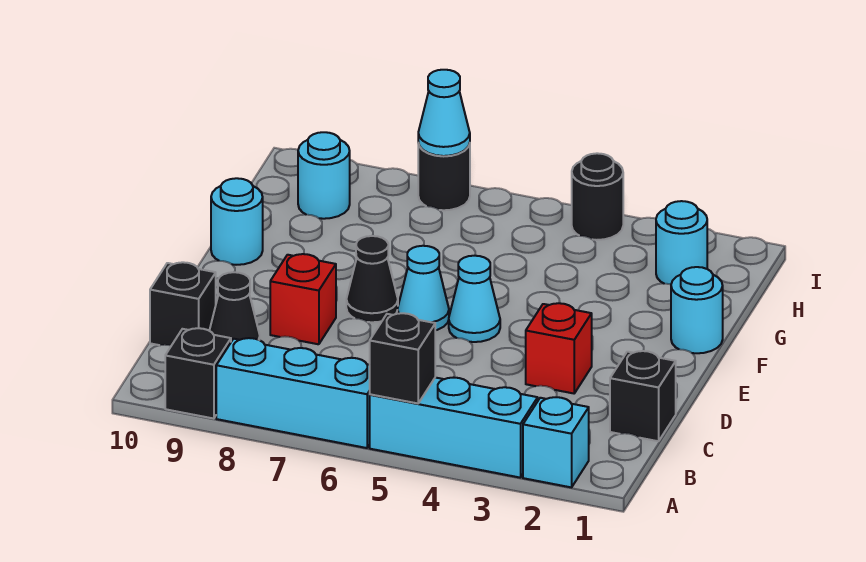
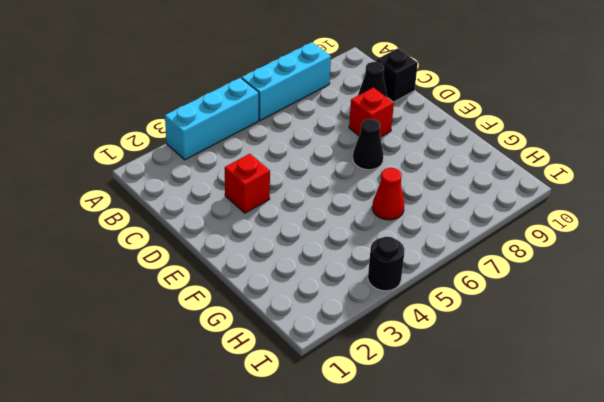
red cone G6 level 1 -> none
none -> cyan brick A2 level 1
none -> black brick A9 level 1
none -> black brick C1 level 1

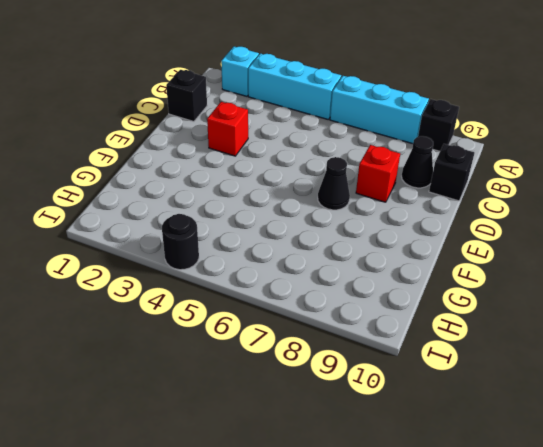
none -> cyan cone E5 level 1
none -> cyan cone E6 level 1
none -> cyan round brick F1 level 1

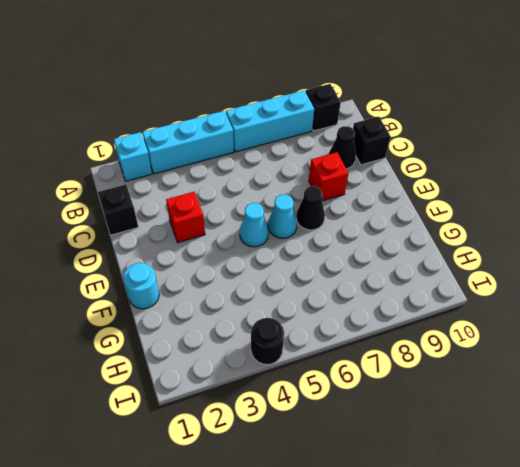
none -> cyan round brick F10 level 1
none -> cyan round brick H2 level 1
none -> cyan round brick H9 level 1

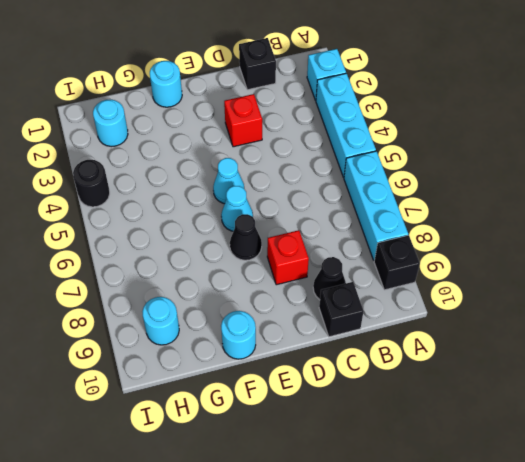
none -> black round brick I7 level 1
none -> black brick A5 level 2
none -> cyan cone I7 level 2

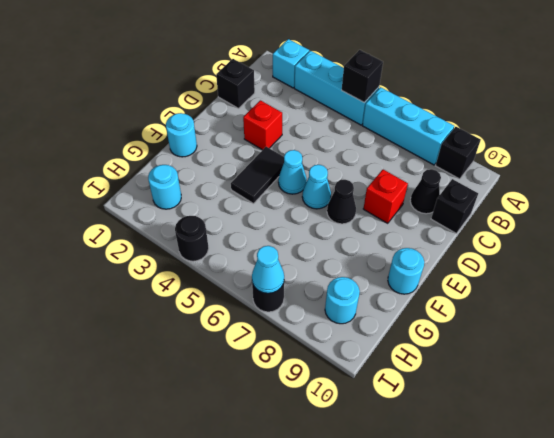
black tile E4:F4 level 1 -> none

